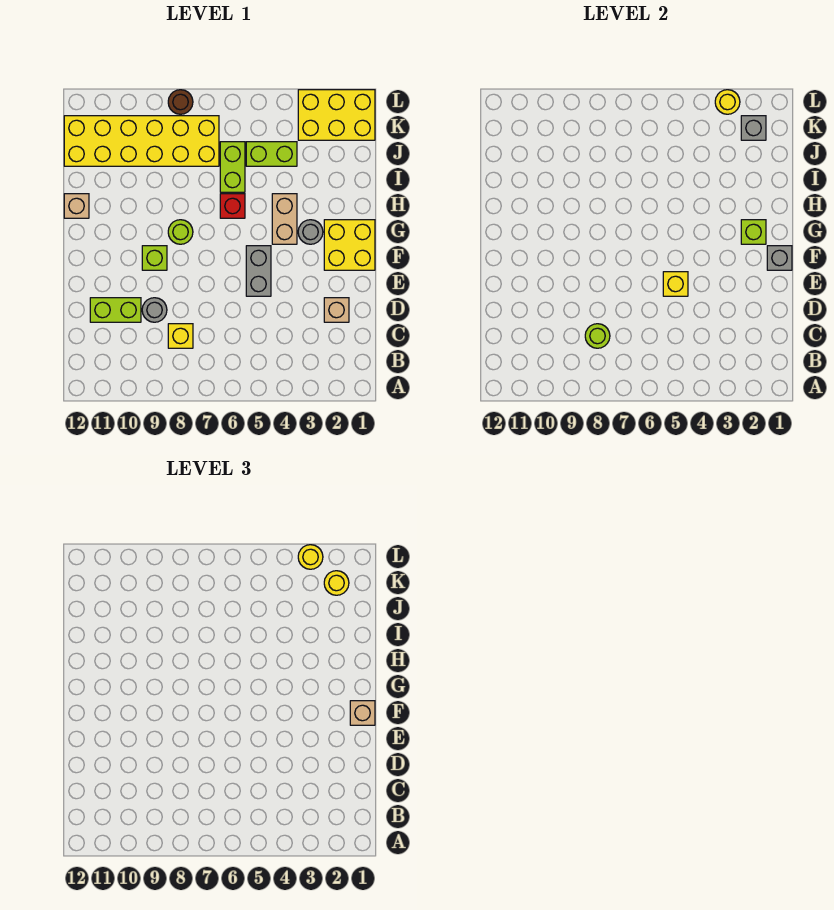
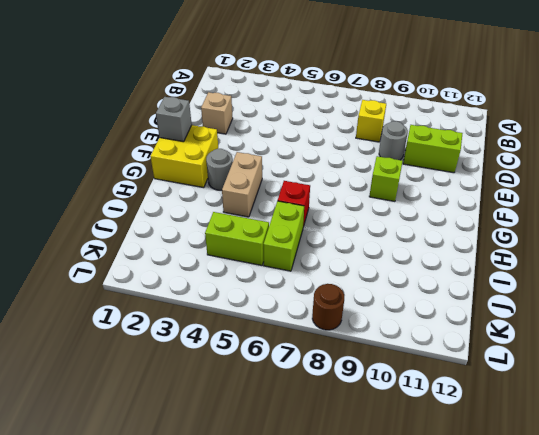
none -> grey brick E5:F5 level 1
none -> lime round brick G8 level 1
none -> tan brick H12 level 1

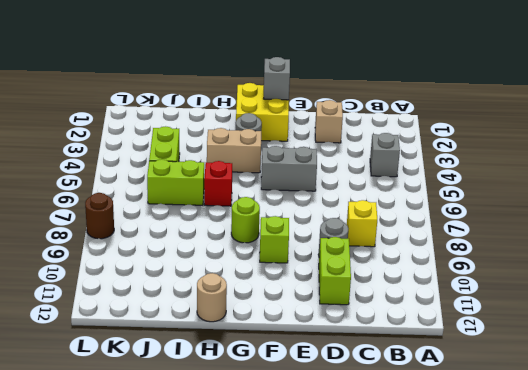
grey brick B4 level 1 -> grey brick K2 level 2
tan round brick H12 level 1 -> tan brick H12 level 1
none -> yellow brick J7:K12 level 1
none -> yellow brick K1:L3 level 1
none -> lime round brick C8 level 2

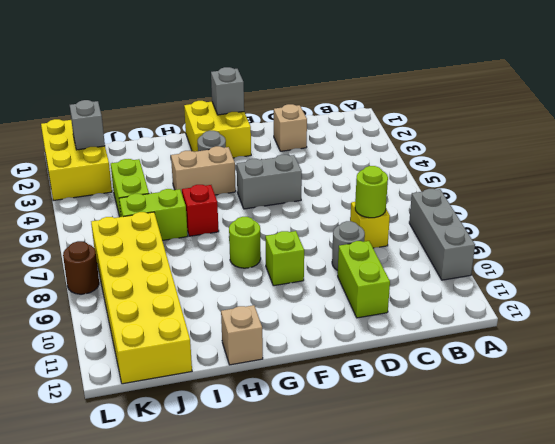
grey brick A8:A10 level 1 -> none
none -> yellow brick E5 level 2
none -> lime brick G2 level 2
none -> yellow round brick L3 level 2

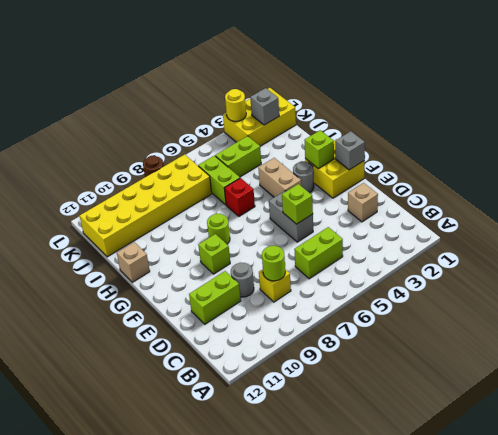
lime brick C5:C6 level 1 -> none
lime brick E5 level 2 -> yellow brick E5 level 2
none -> tan brick F1 level 3
none -> yellow round brick K2 level 3
none -> yellow round brick L3 level 3

